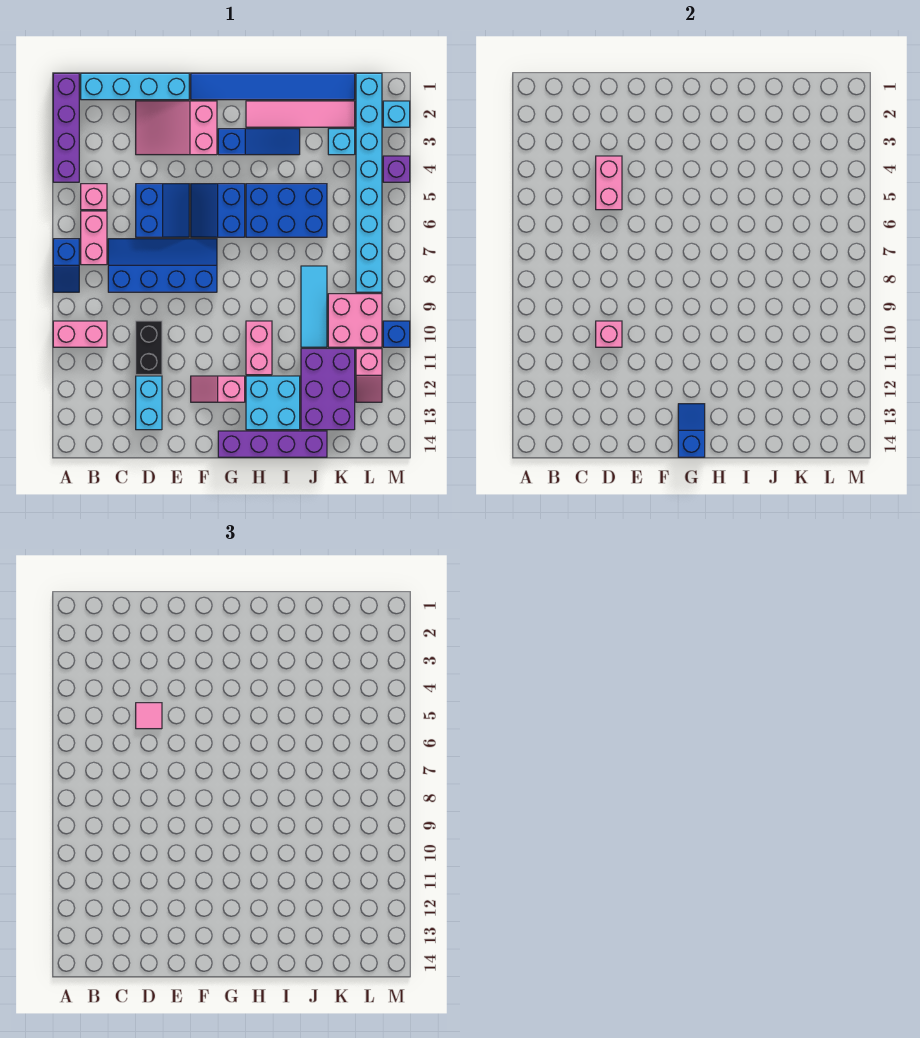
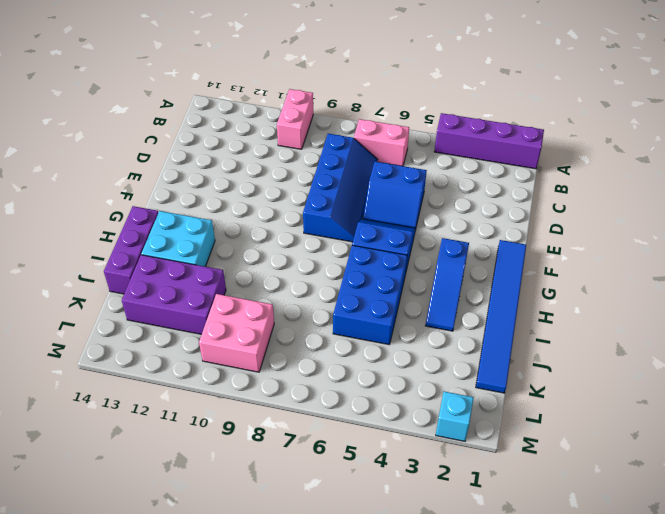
purple brick H14:J14 level 1 -> purple brick G14:J14 level 1
none -> blue slope A7:A8 level 1 top 7
none -> cyan brick B1:E1 level 1
none -> pink brick B5 level 1
none -> pink slope D2:F3 level 1 top F

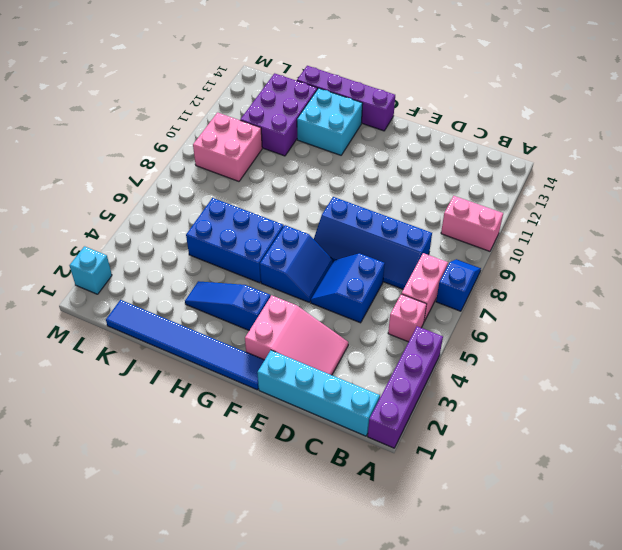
none -> black brick D10:D11 level 1
none -> cyan brick D12:D13 level 1
none -> pink slope F12:G12 level 1 top G
none -> pink tile H2:K2 level 1

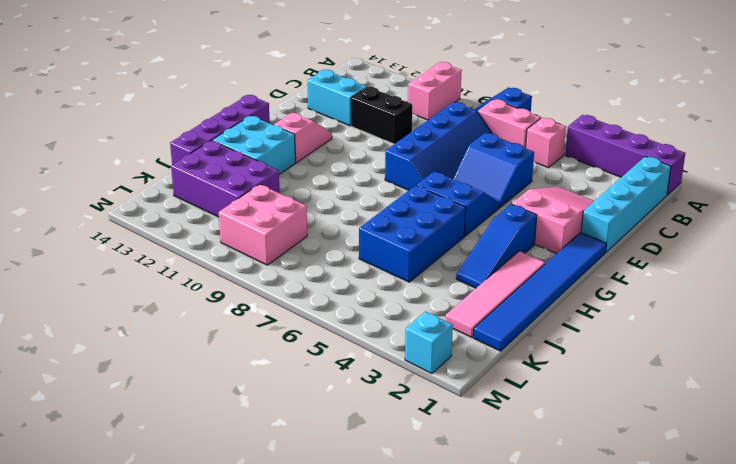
none -> pink brick H10:H11 level 1
none -> cyan tile J8:J10 level 1
none -> cyan brick K3 level 1
none -> cyan brick L1:L8 level 1

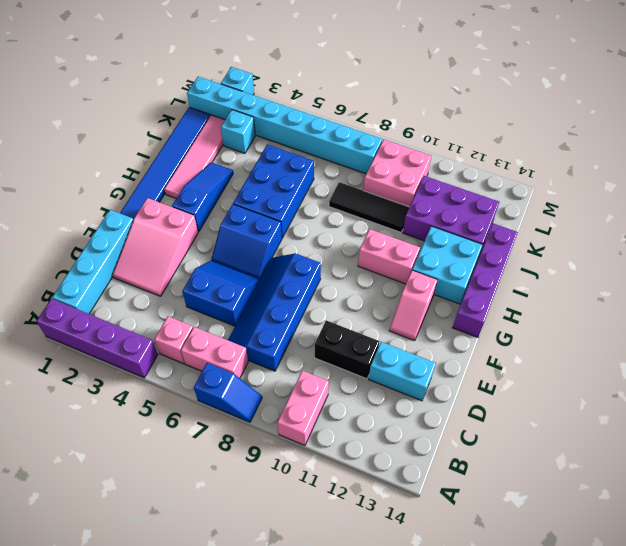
black tile J8:J10 level 1 -> cyan tile J8:J10 level 1
none -> pink slope L11:L12 level 1 top 11
none -> purple brick M4 level 1
none -> blue brick M10 level 1
none -> pink brick D4:D5 level 2

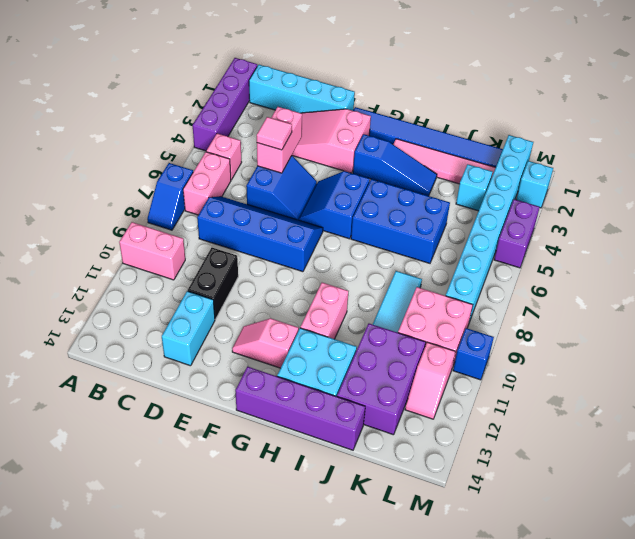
purple brick M4:M5 level 1 -> purple brick M4 level 1
none -> pink brick D10 level 2
none -> blue slope G13:G14 level 2 top 14

